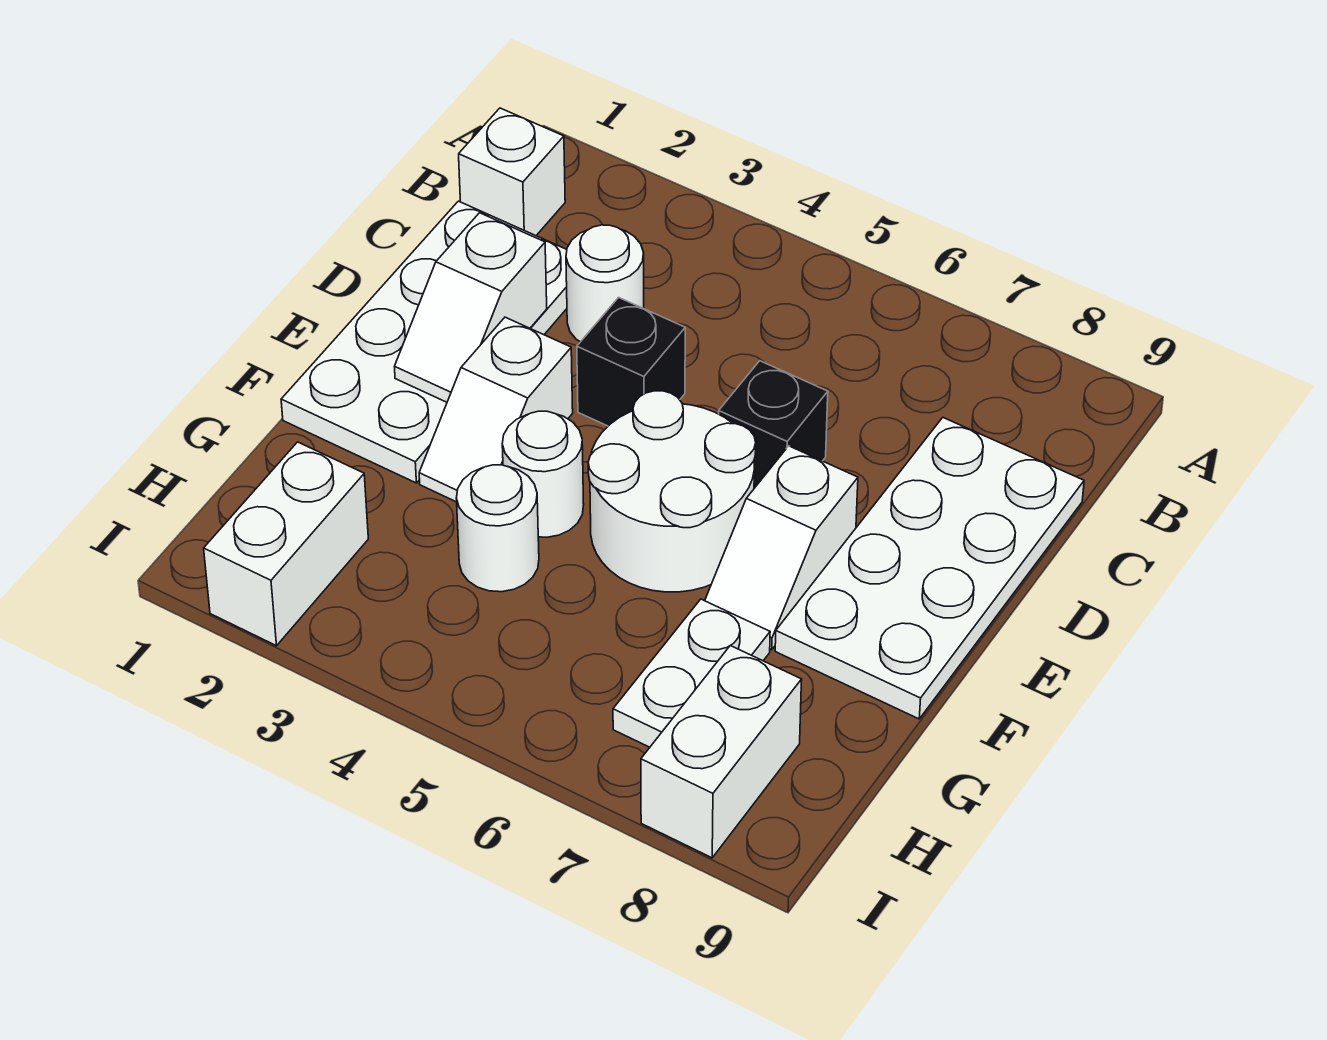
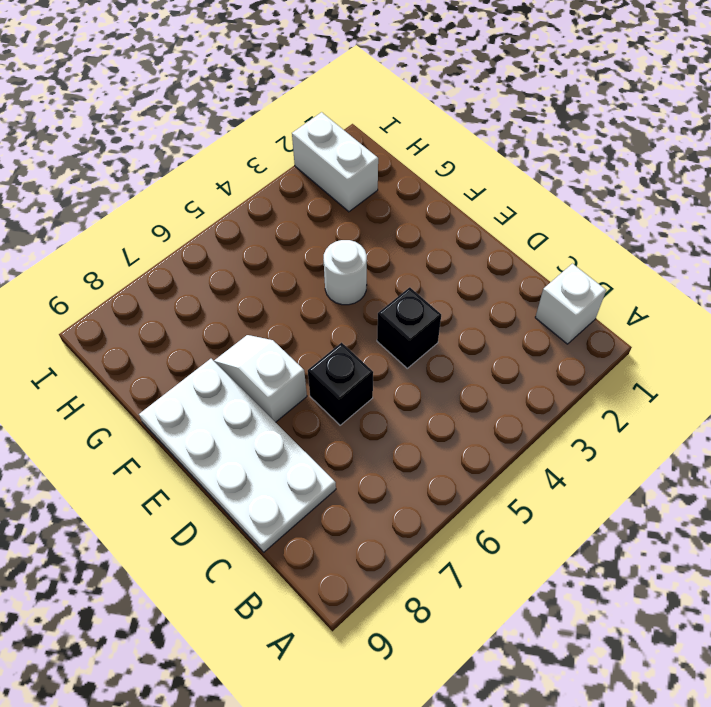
none -> white plate C1:F2 level 1
none -> white round brick C3 level 1
none -> white slope E3:F3 level 1 top E

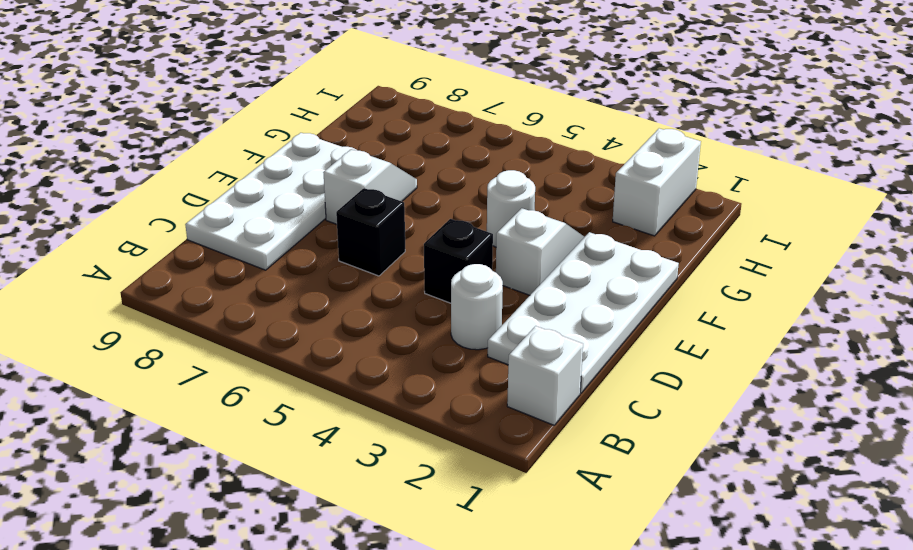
none -> white round brick E5:F6 level 1
none -> white round brick G4 level 1
none -> white plate G7:H7 level 1

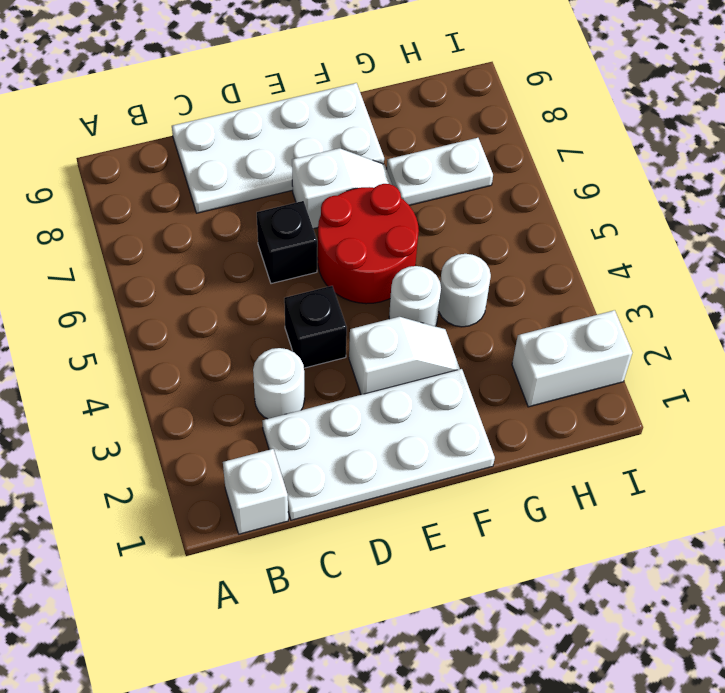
red round brick E5:F6 level 1 -> white round brick E5:F6 level 1
none -> white brick H8:I8 level 1
none -> white slope D2:E2 level 2 top D

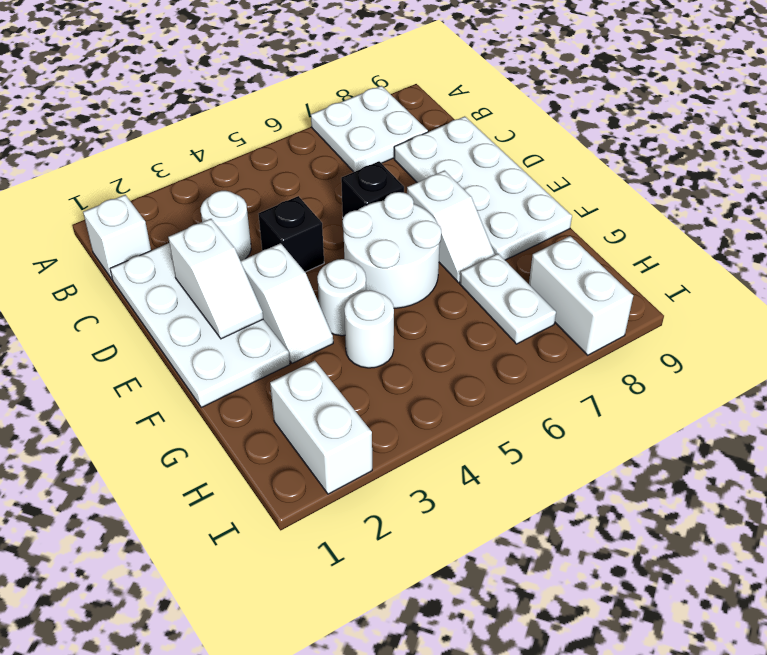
white plate A7:B8 level 1 -> none

